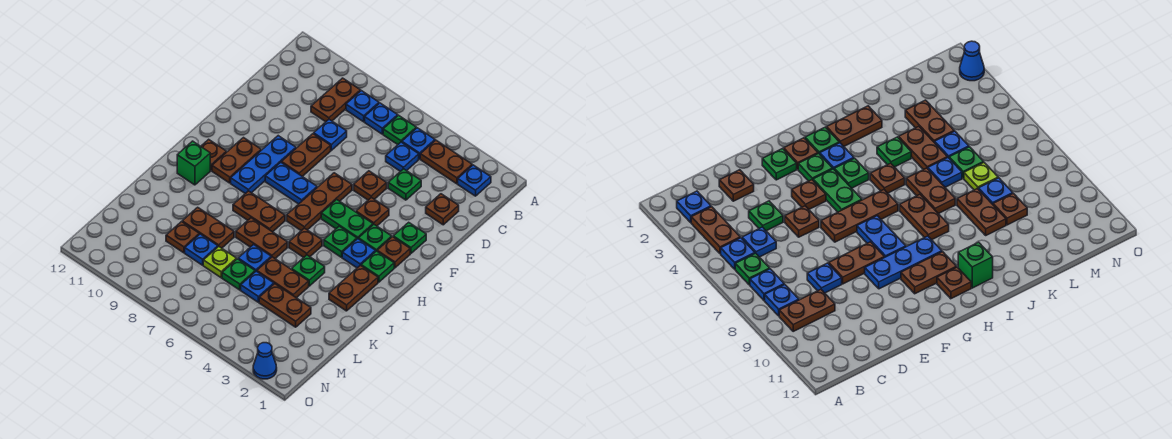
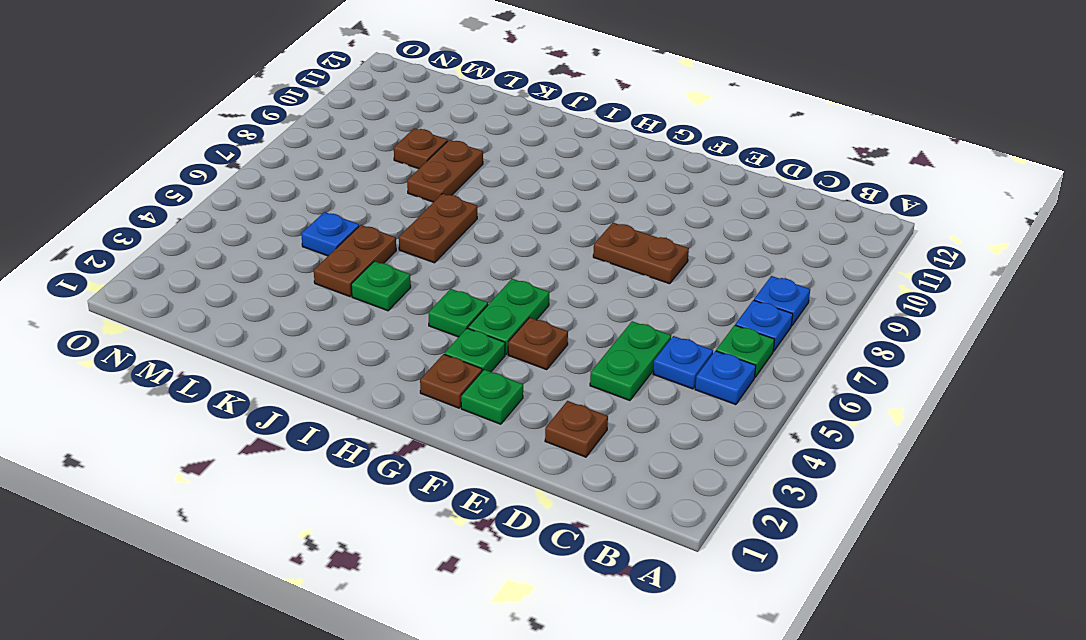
green plate D4:D5 level 1 -> green plate D4 level 1
none -> blue plate B2 level 1
none -> brown plate B3:B4 level 1
none -> brown plate B9:C9 level 1
none -> blue plate D8 level 1

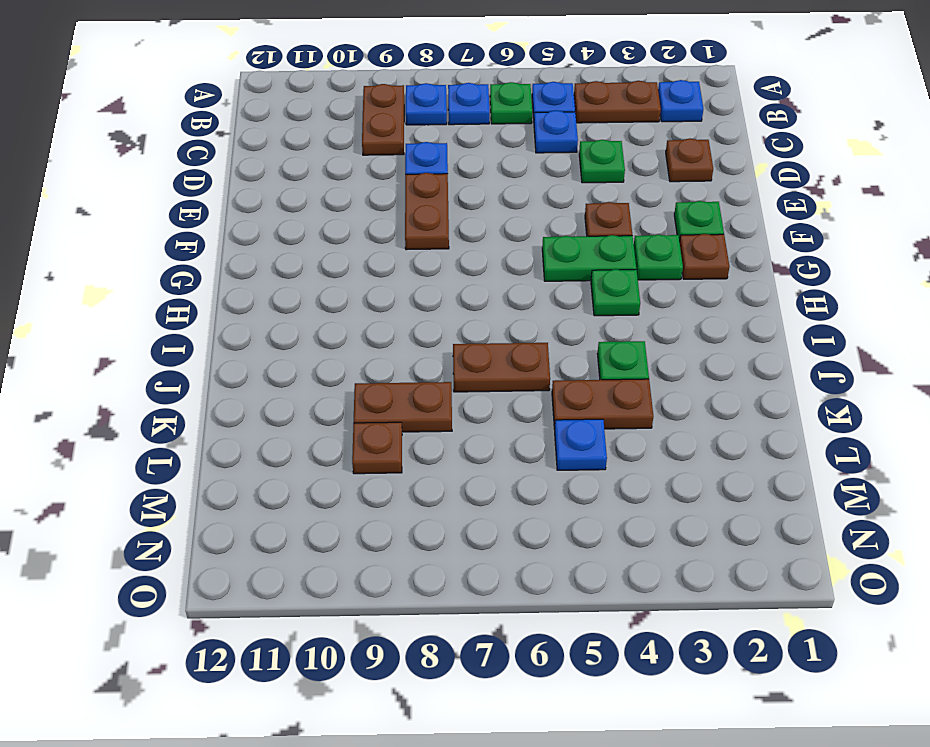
none -> brown plate E5 level 1
none -> brown plate F6:H6 level 1
none -> blue plate F9:H9 level 1
none -> blue plate G7:G8 level 1

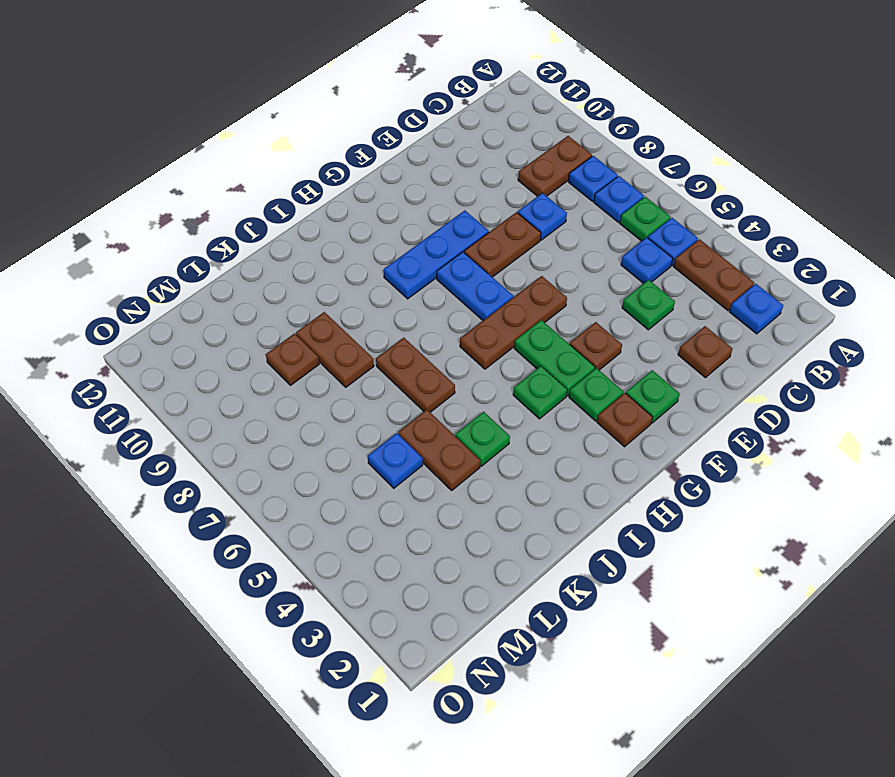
none -> brown plate E5 level 1
none -> brown plate G10:H10 level 1
none -> green plate H2 level 1
none -> blue plate H3 level 1

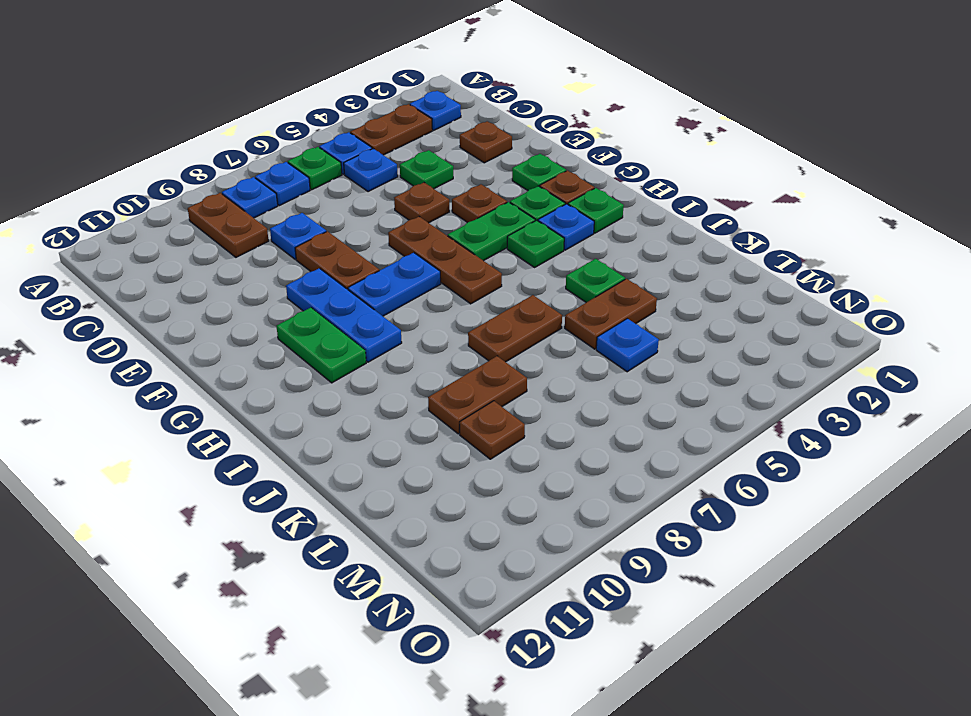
green plate G10:H10 level 1 -> brown plate G10:H10 level 1
none -> brown plate H11 level 1
none -> brown plate I2:J2 level 1
none -> brown plate I5 level 1
none -> brown plate I7:I8 level 1

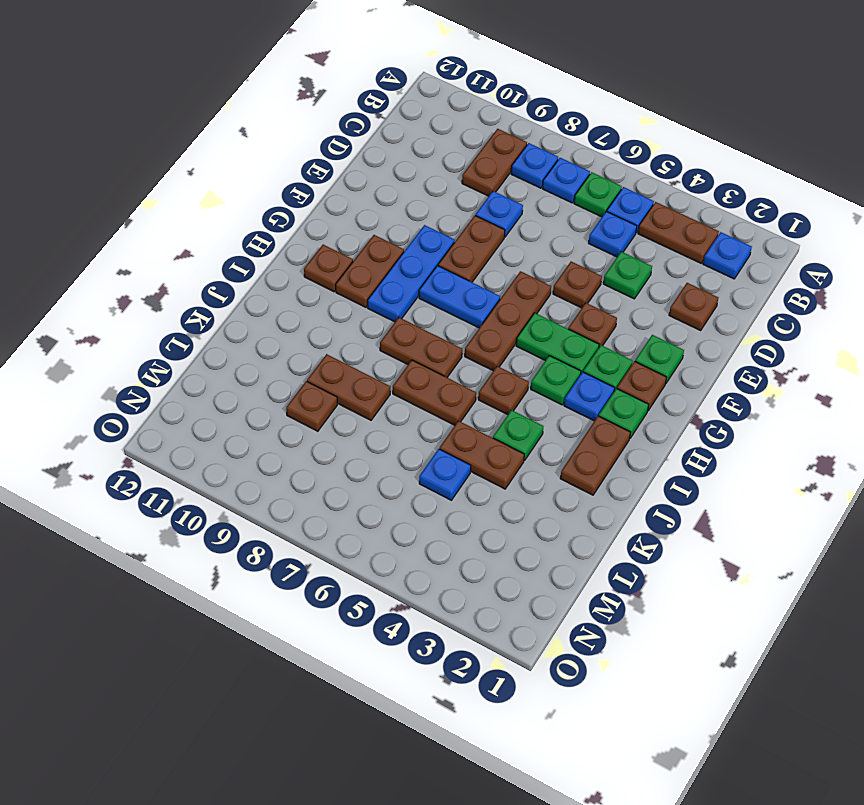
none -> green brick I11 level 1
none -> blue plate K6 level 1
none -> brown plate L3:L4 level 1
none -> green plate L6 level 1

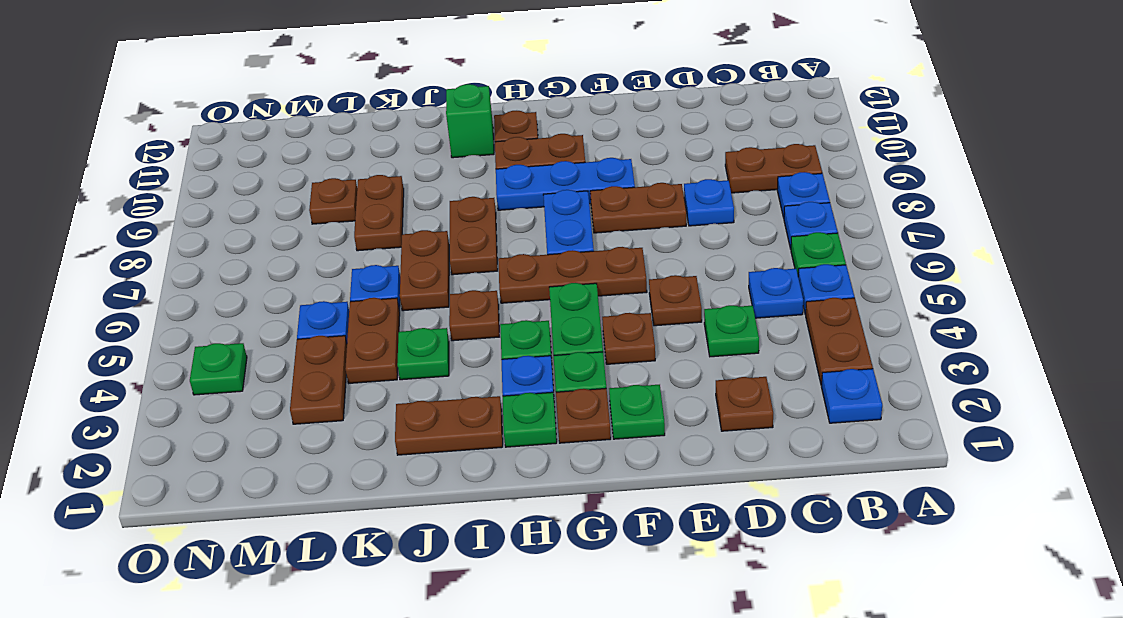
green plate N4 level 1 -> green plate L6 level 1
none -> lime plate L7 level 1
none -> blue plate L8 level 1
none -> blue cone O2 level 1

